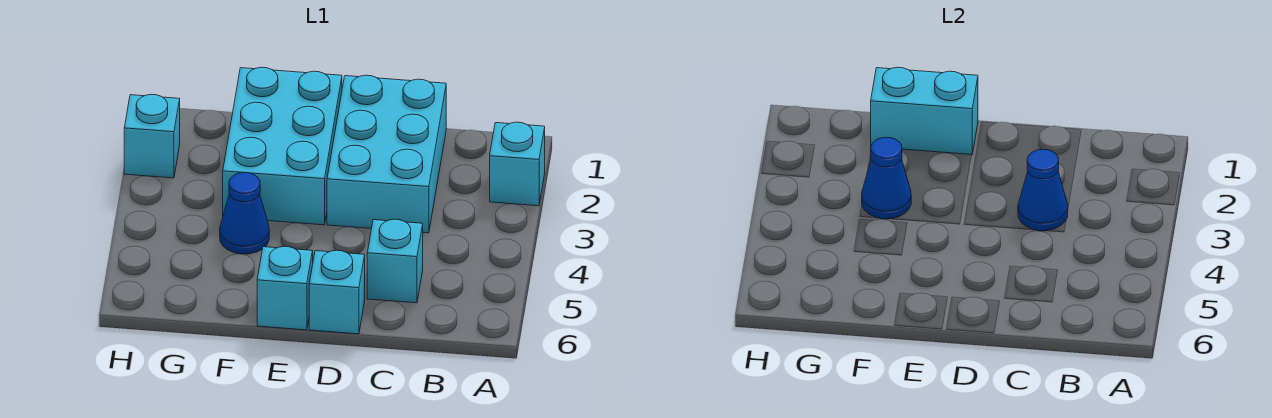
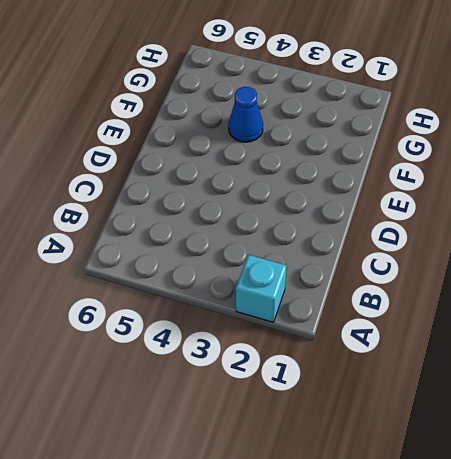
none -> cyan brick C1:D3 level 1
none -> cyan brick C5 level 1

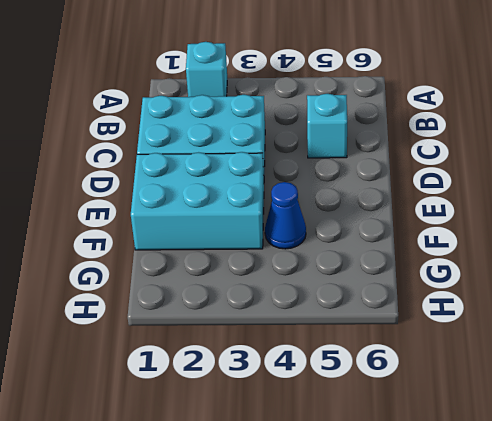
none -> cyan brick D6 level 1
none -> cyan brick E6 level 1

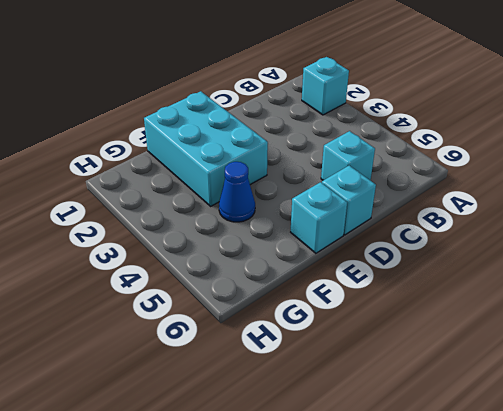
none -> cyan brick C1:D3 level 1
none -> cyan brick H2 level 1

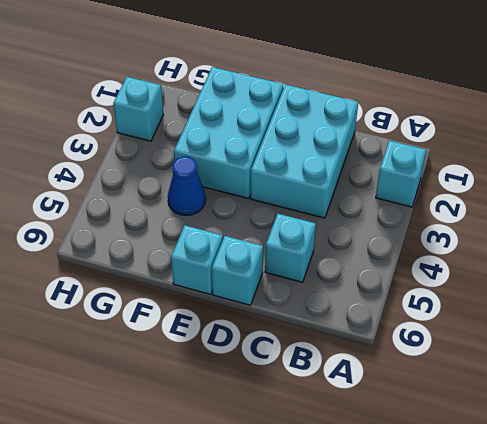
none -> blue cone C3 level 2
none -> cyan brick E1:F1 level 2

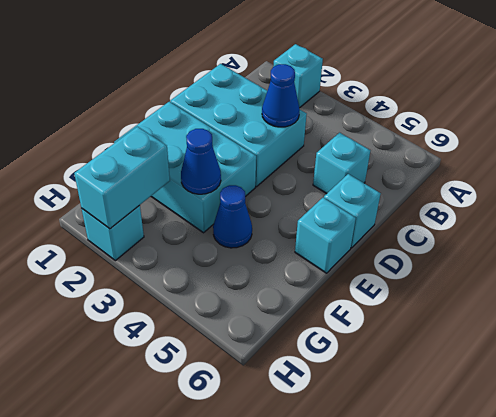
cyan brick G2:H2 level 2 -> cyan brick E1:F1 level 2

